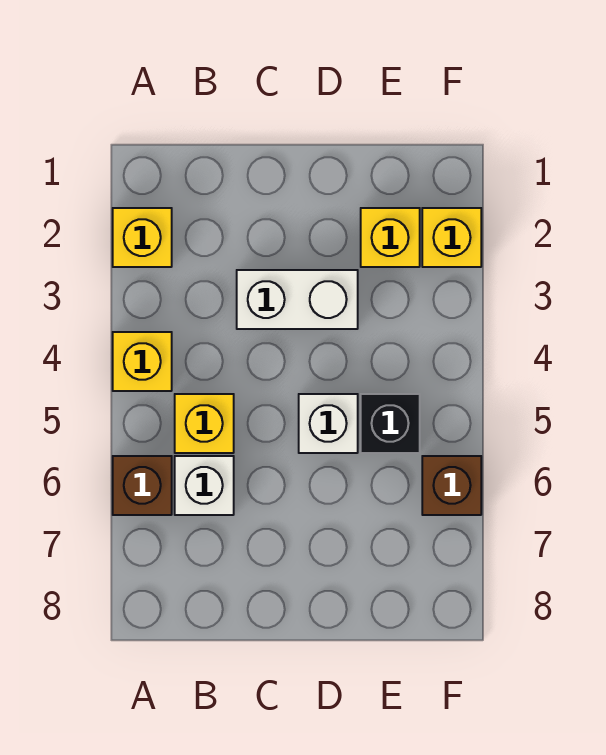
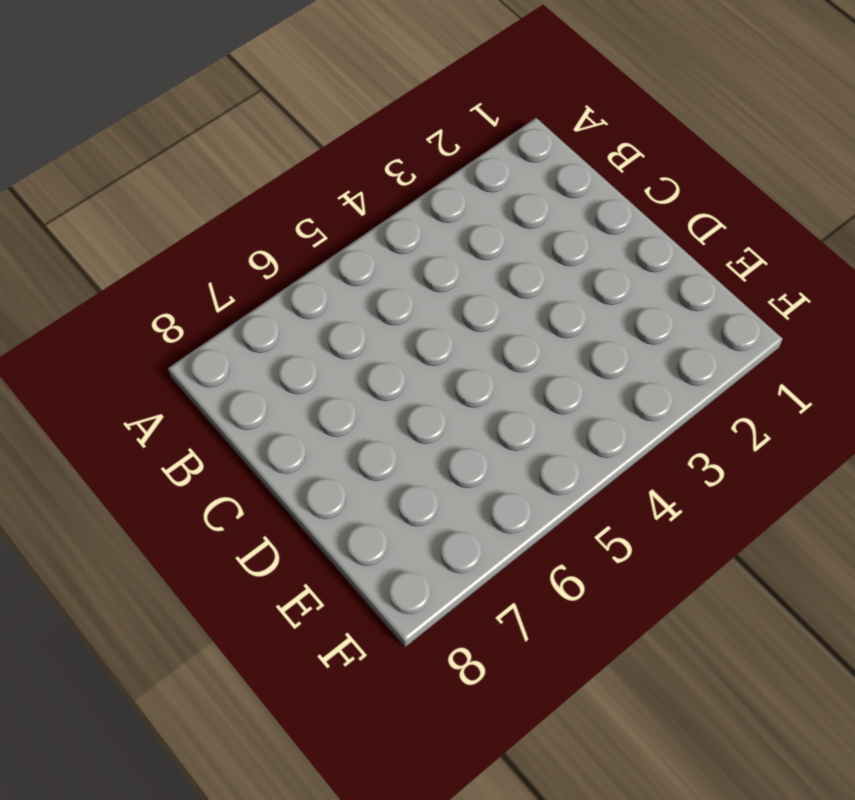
none -> yellow brick A2 level 1
none -> yellow brick A4 level 1

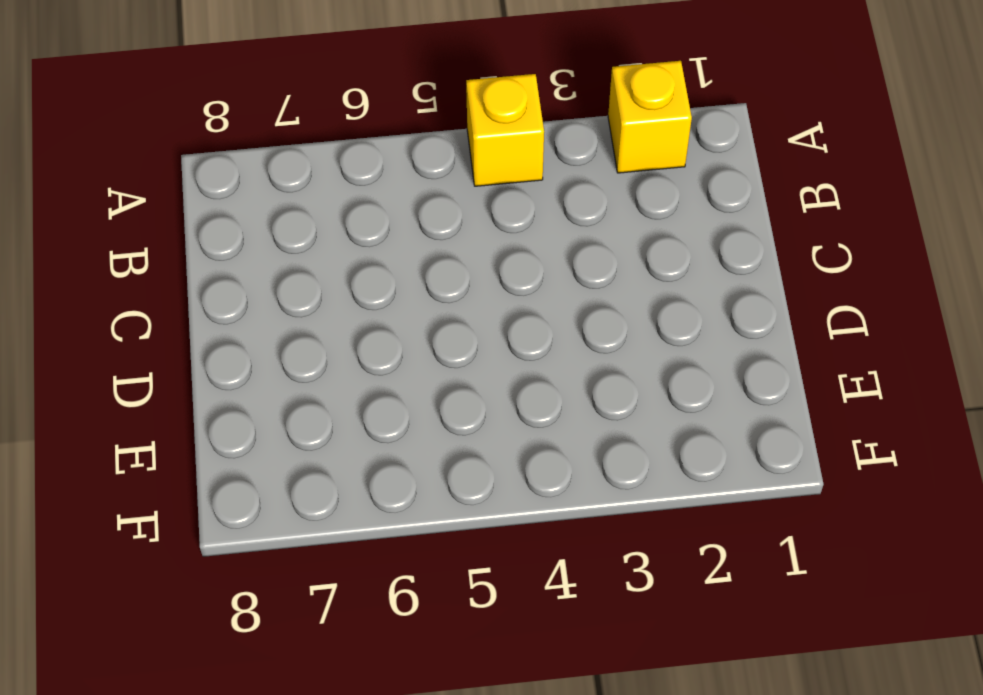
none -> brown brick A6 level 1
none -> yellow brick B5 level 1

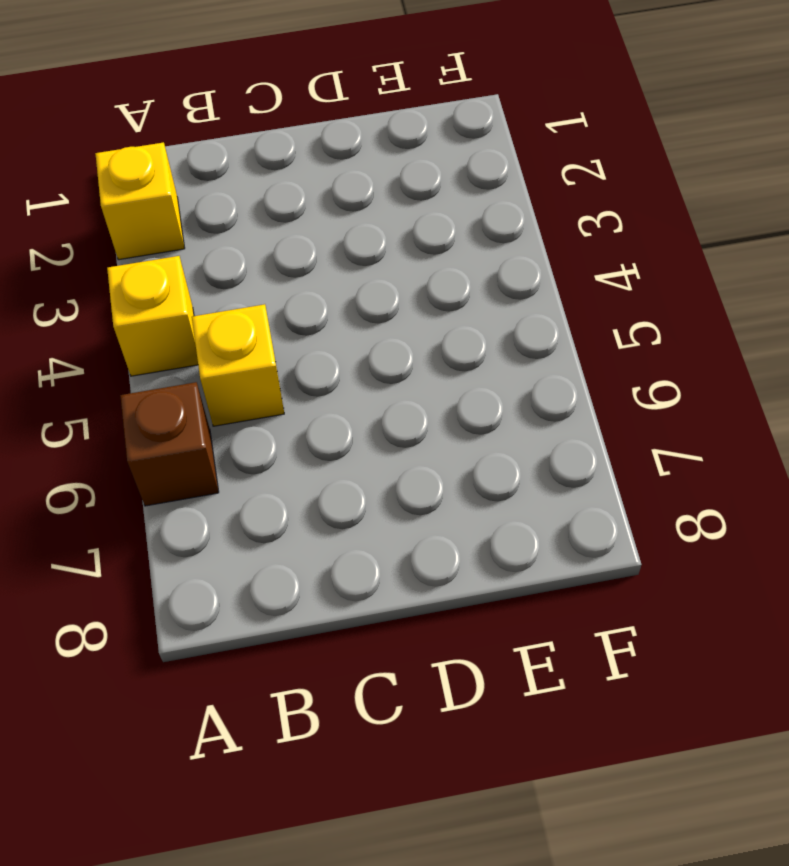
none -> white brick B6 level 1
none -> white brick C3:D3 level 1

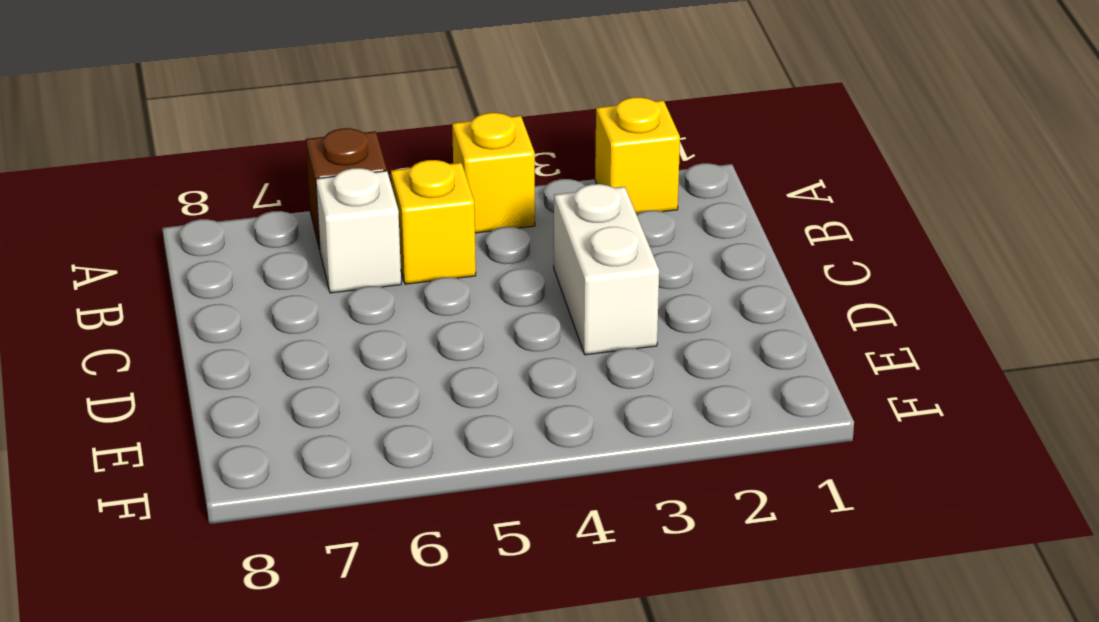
none -> white brick D5 level 1
none -> yellow brick E2 level 1

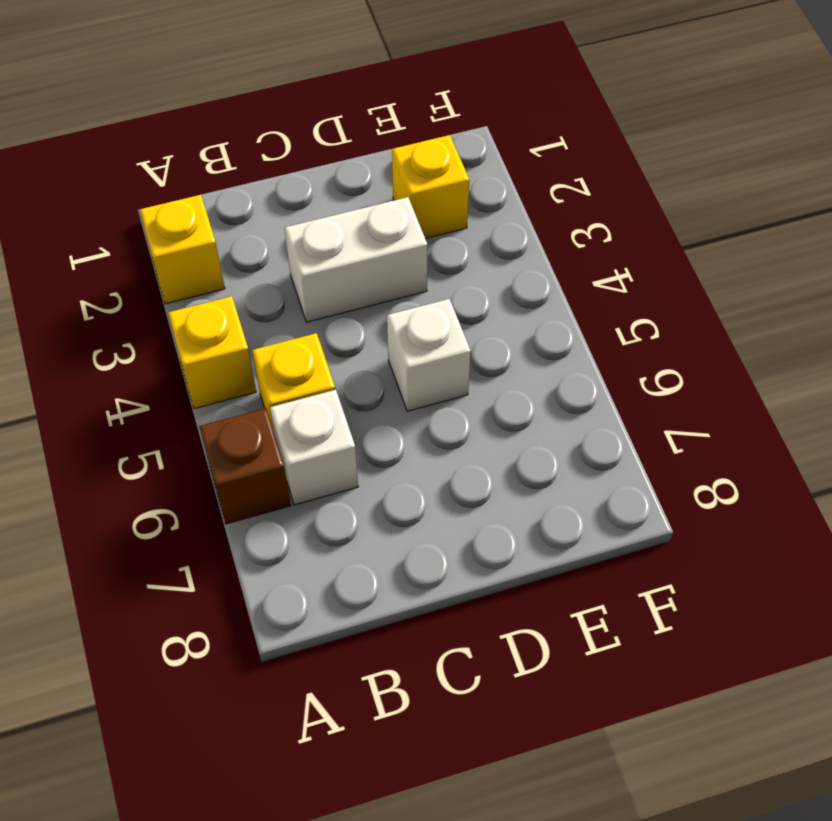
none -> black brick E5 level 1
none -> yellow brick F2 level 1

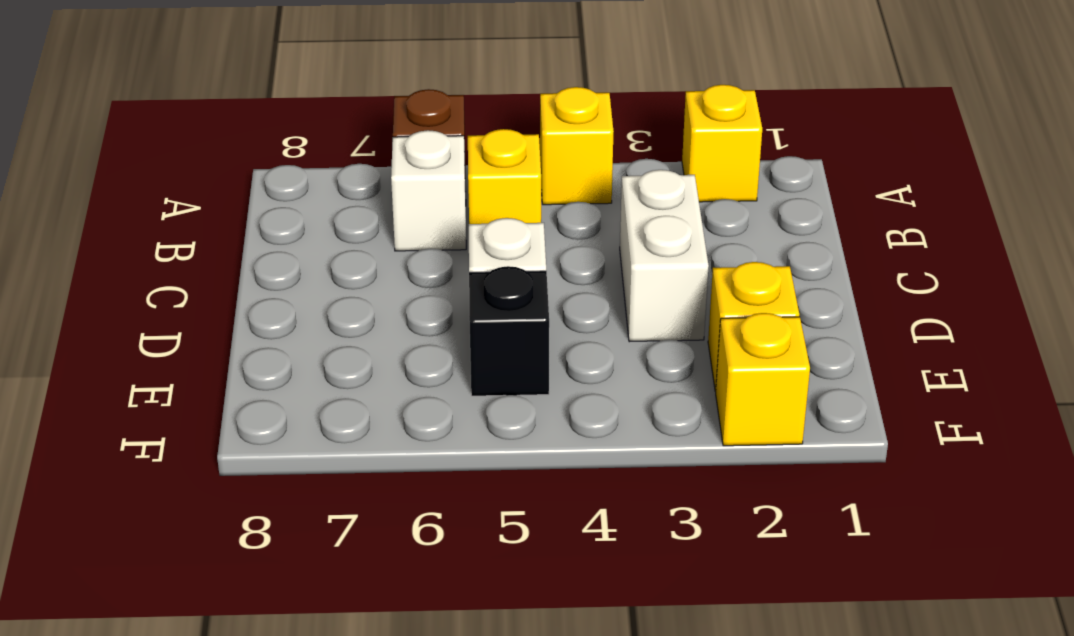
none -> brown brick F6 level 1

